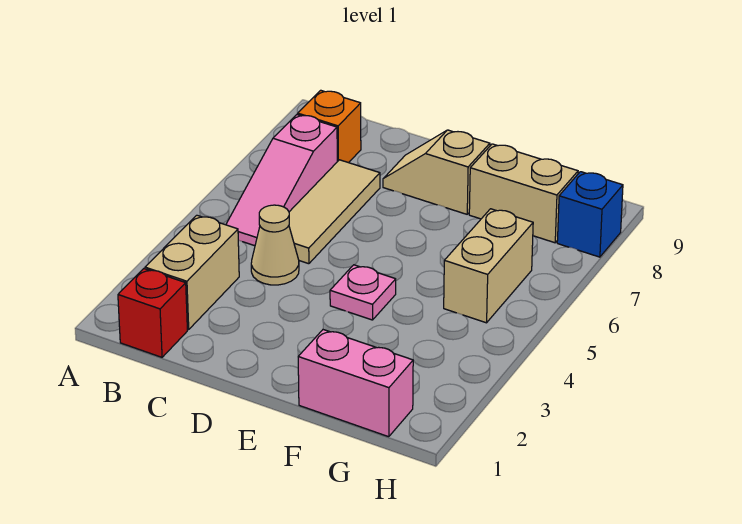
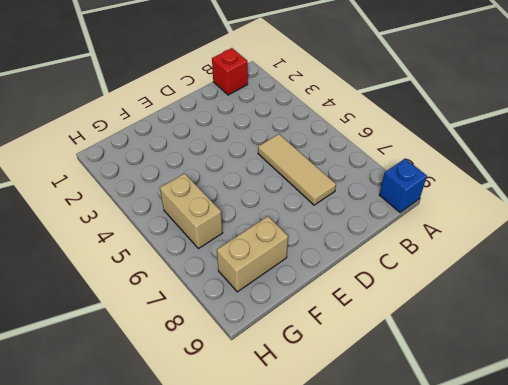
blue brick A9 level 1 -> blue brick H8 level 1
none -> tan brick B2:B3 level 1
none -> pink slope B5:B7 level 1 top 7
none -> orange brick B8 level 1

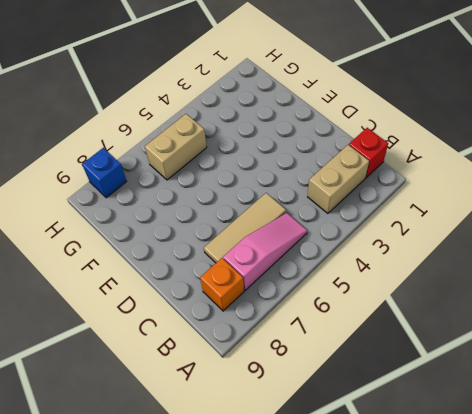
none -> tan cone C4 level 1
none -> tan slope D8:E8 level 1 top E
none -> pink plate E4 level 1

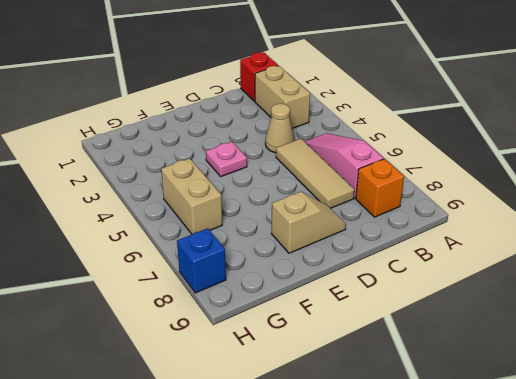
none -> pink brick F1:G1 level 1
none -> tan brick F8:G8 level 1

